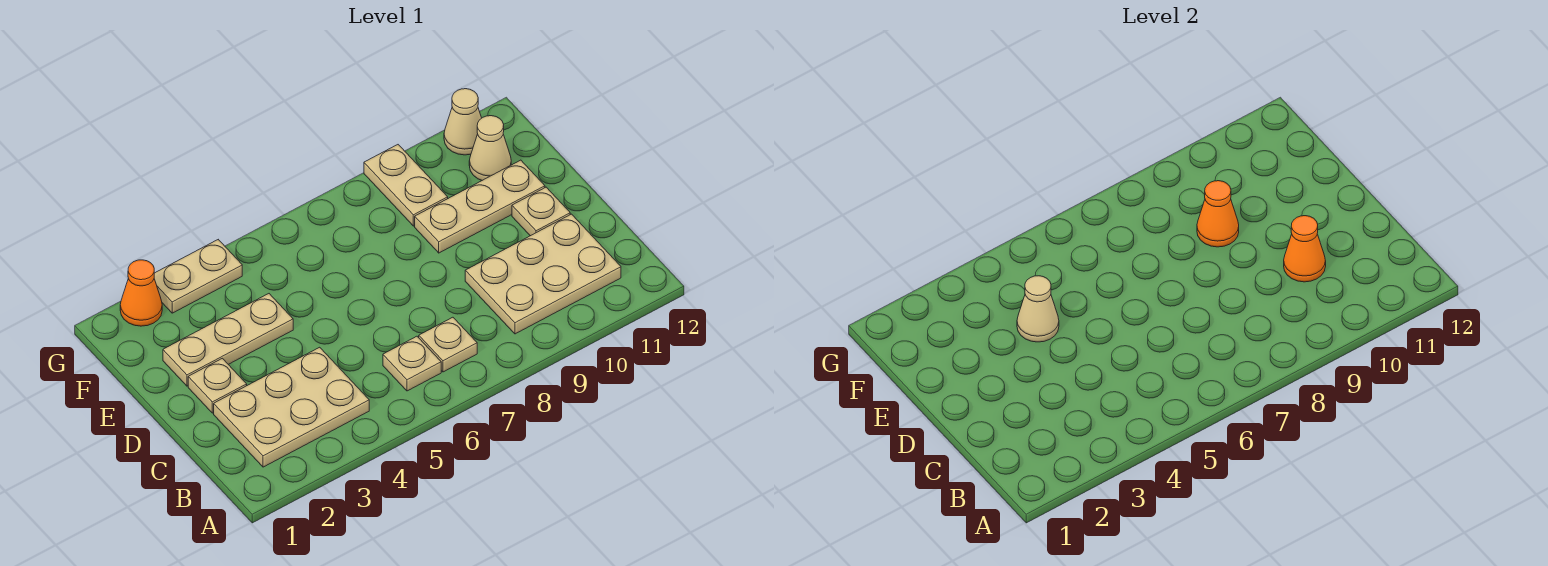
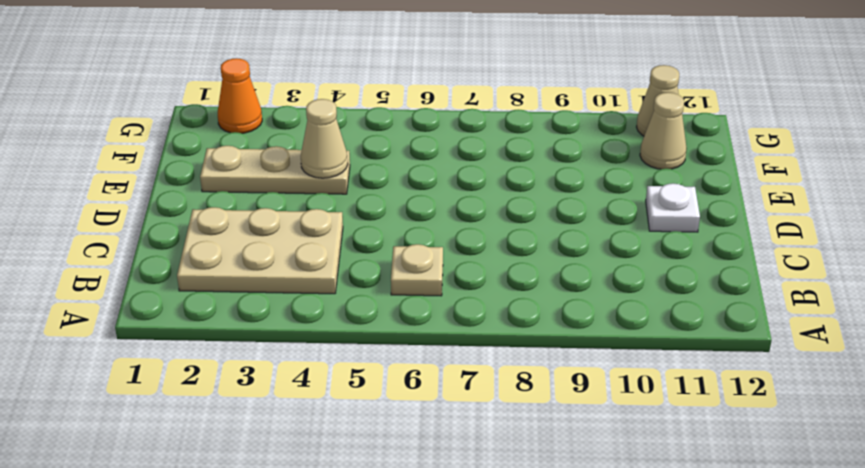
white plate D11 level 1 -> tan plate D11 level 1
none -> tan plate B7 level 1
none -> tan plate B9:C11 level 1
none -> tan plate D2 level 1

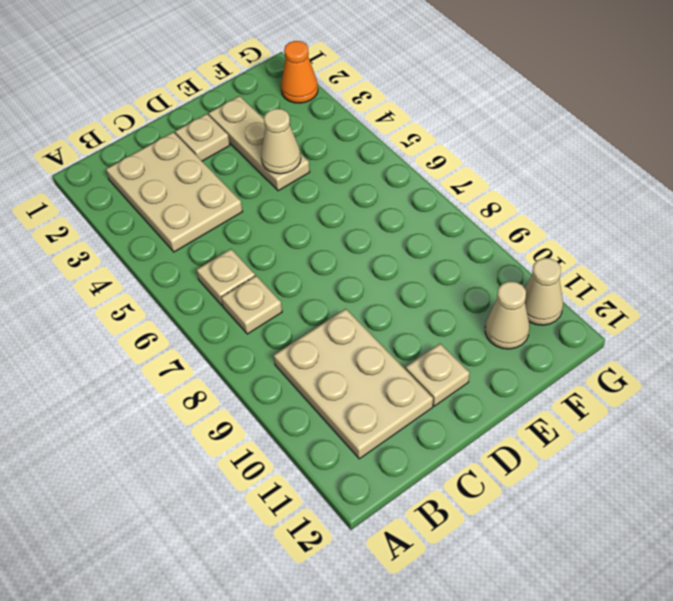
none -> tan plate E9:E11 level 1
none -> tan plate F9:G9 level 1
none -> tan plate G3:G4 level 1

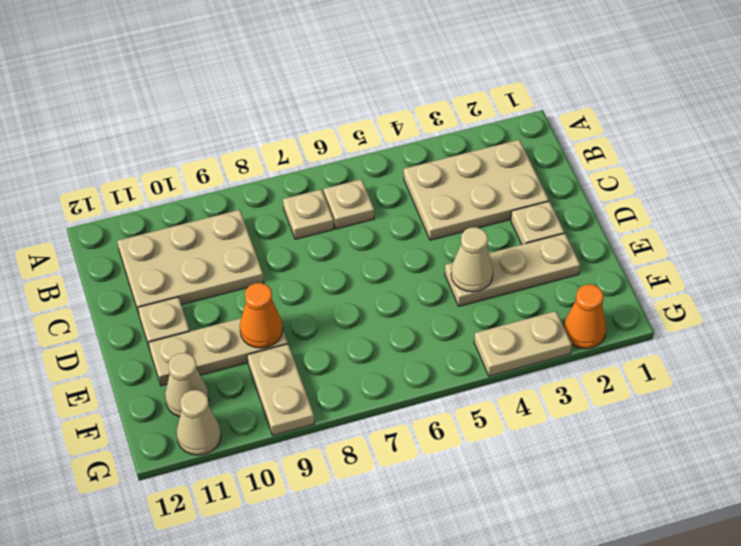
none -> orange cone C10 level 2

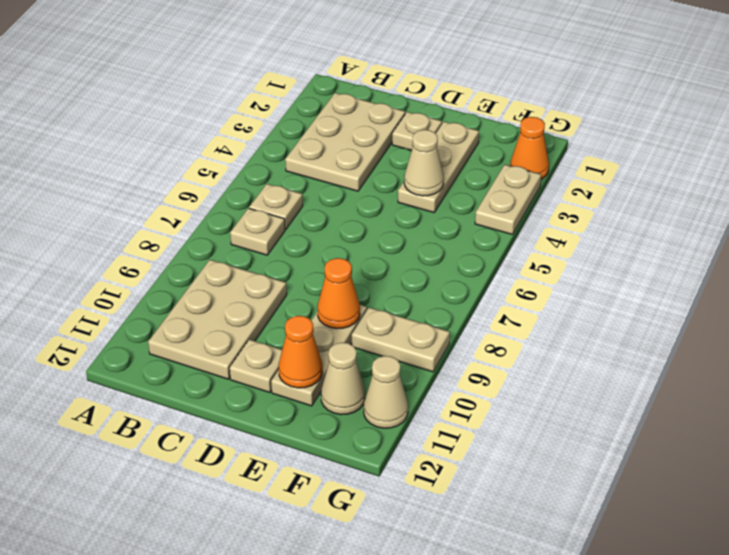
orange cone E11 level 2 -> orange cone C10 level 2

